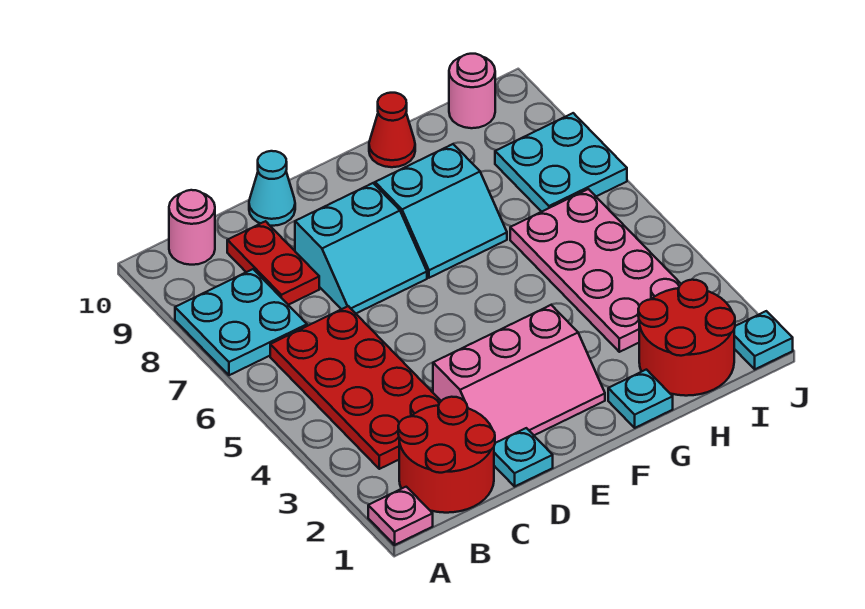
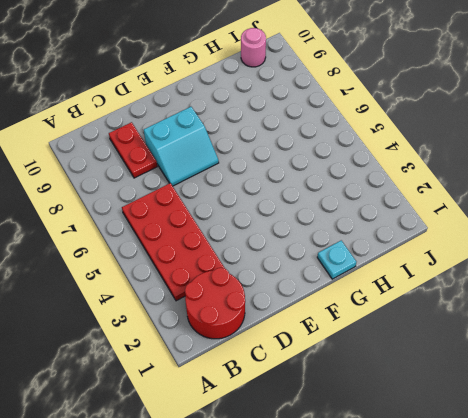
none -> pink plate A1 level 1
none -> cyan plate A7:B8 level 1
none -> pink round brick B10 level 1

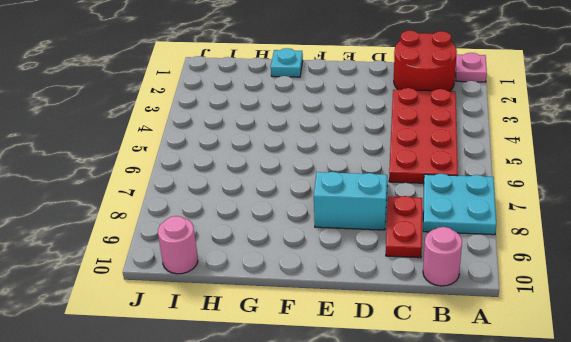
none -> cyan plate D1 level 1
none -> pink slope D2:F3 level 1 top 3
none -> cyan cone D10 level 1

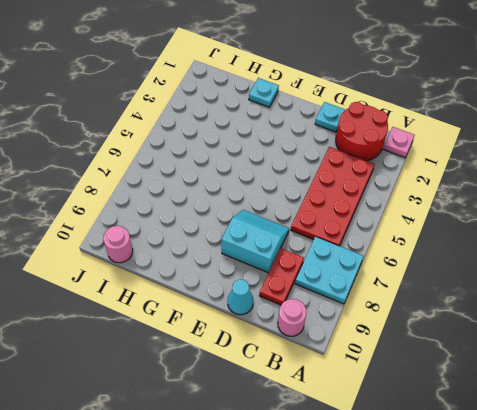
none -> pink slope D2:F3 level 1 top 3
none -> cyan slope F7:G8 level 1 top 8
none -> red cone G10 level 1

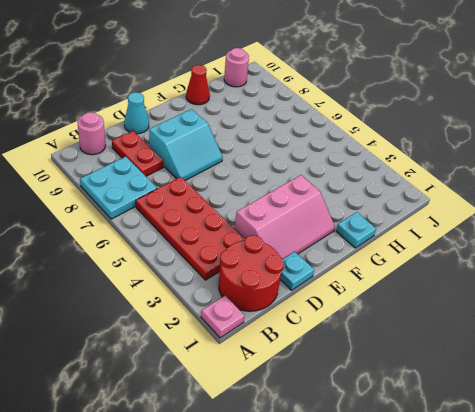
none -> cyan slope F7:G8 level 1 top 8
none -> red round brick H1:I2 level 1
none -> pink plate H3:I6 level 1

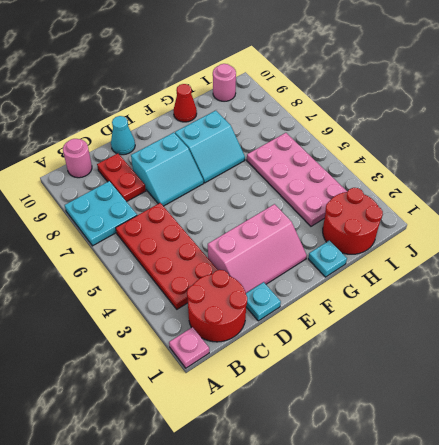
none -> cyan plate I7:J8 level 1
none -> cyan plate J1 level 1

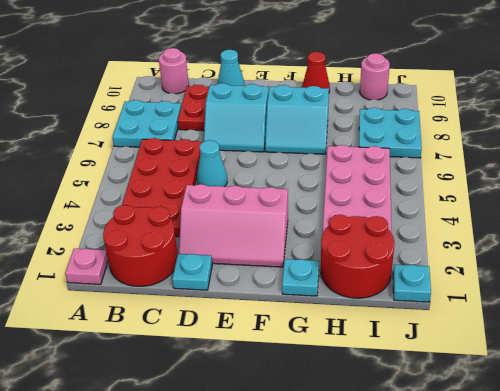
cyan cone D5 level 1 -> none

